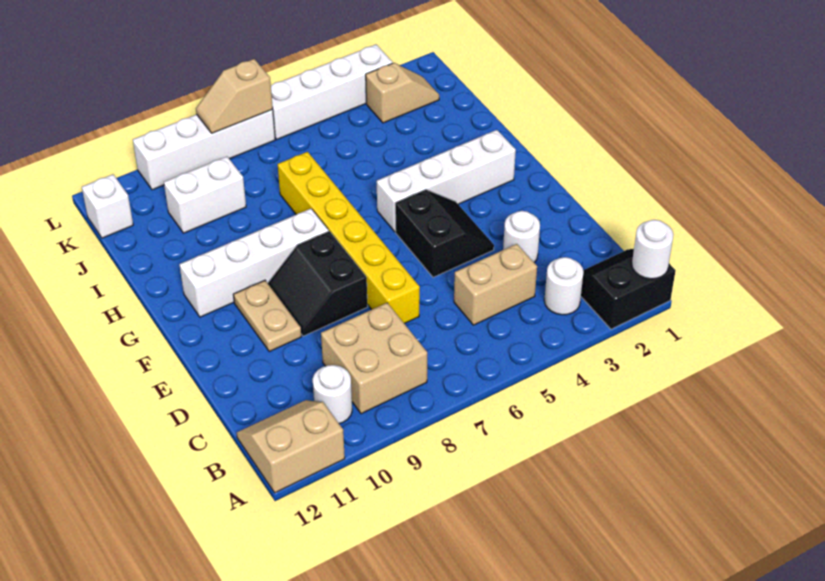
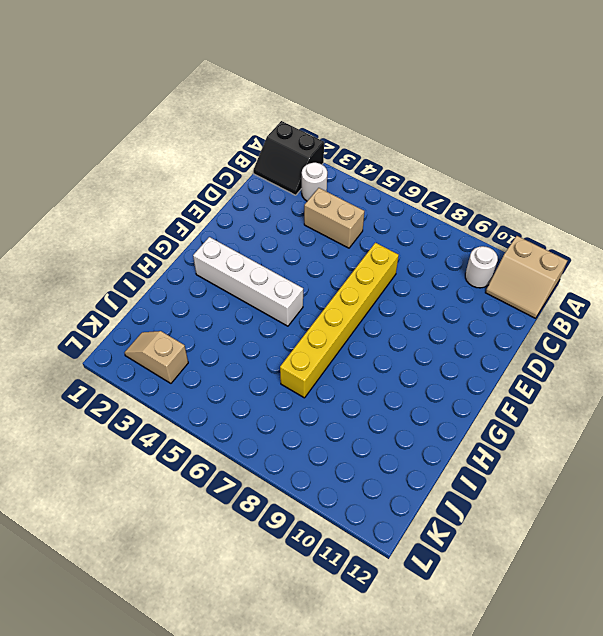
none -> tan brick B8:C9 level 1
none -> white round brick D3 level 1
none -> black slope E4:F5 level 1 top 5

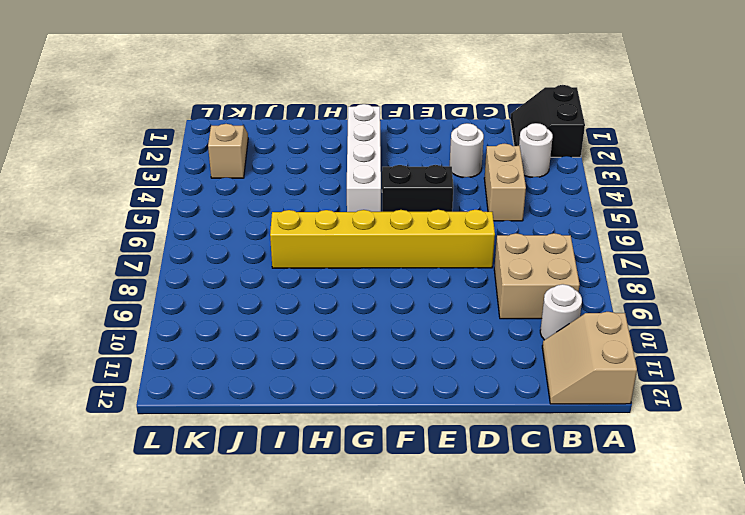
none -> black slope E8:F9 level 1 top 8
none -> tan plate E10:F10 level 1
none -> white brick G8:G11 level 1

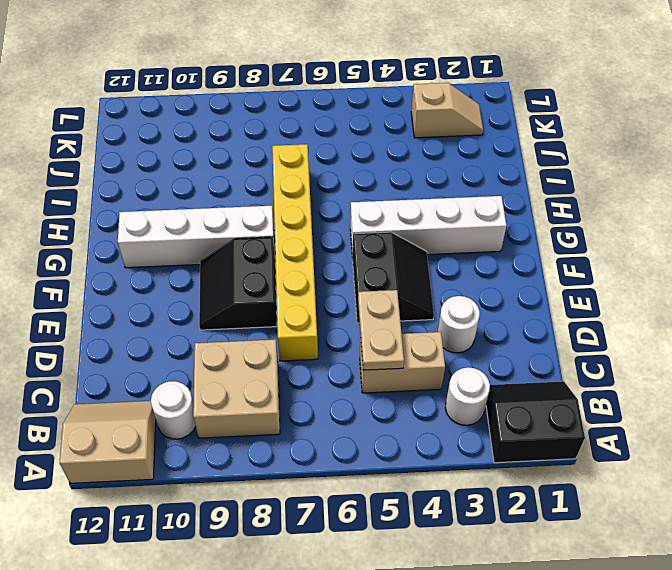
tan plate C5:D5 level 2 -> tan plate E10:F10 level 1
none -> white brick J9:J10 level 1
none -> white brick K12 level 1
none -> white brick L3:L6 level 1

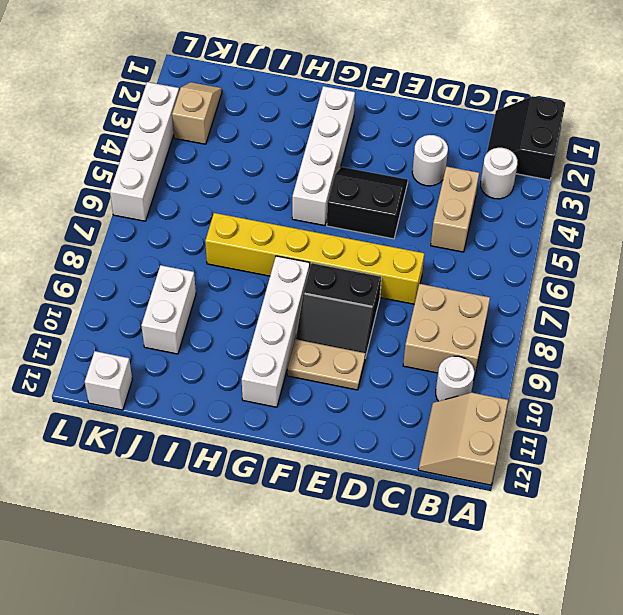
none -> white brick L7:L10 level 1
none -> white round brick A1 level 2
none -> tan slope L7:L8 level 2 top 7

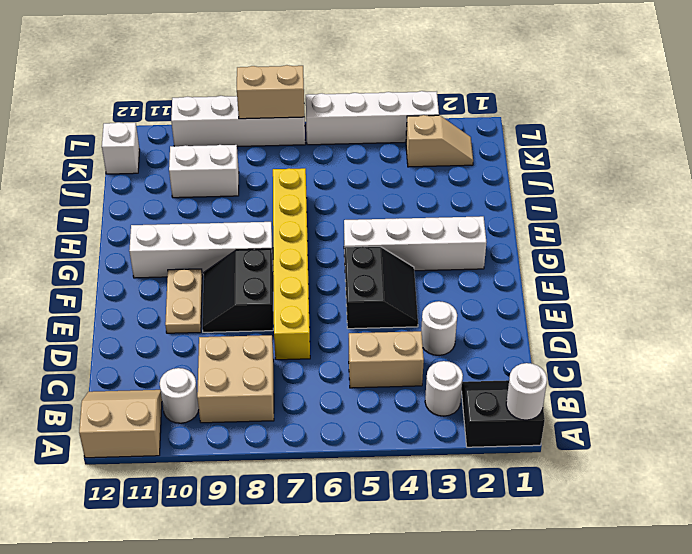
tan brick L7:L8 level 2 -> tan slope L7:L8 level 2 top 7

